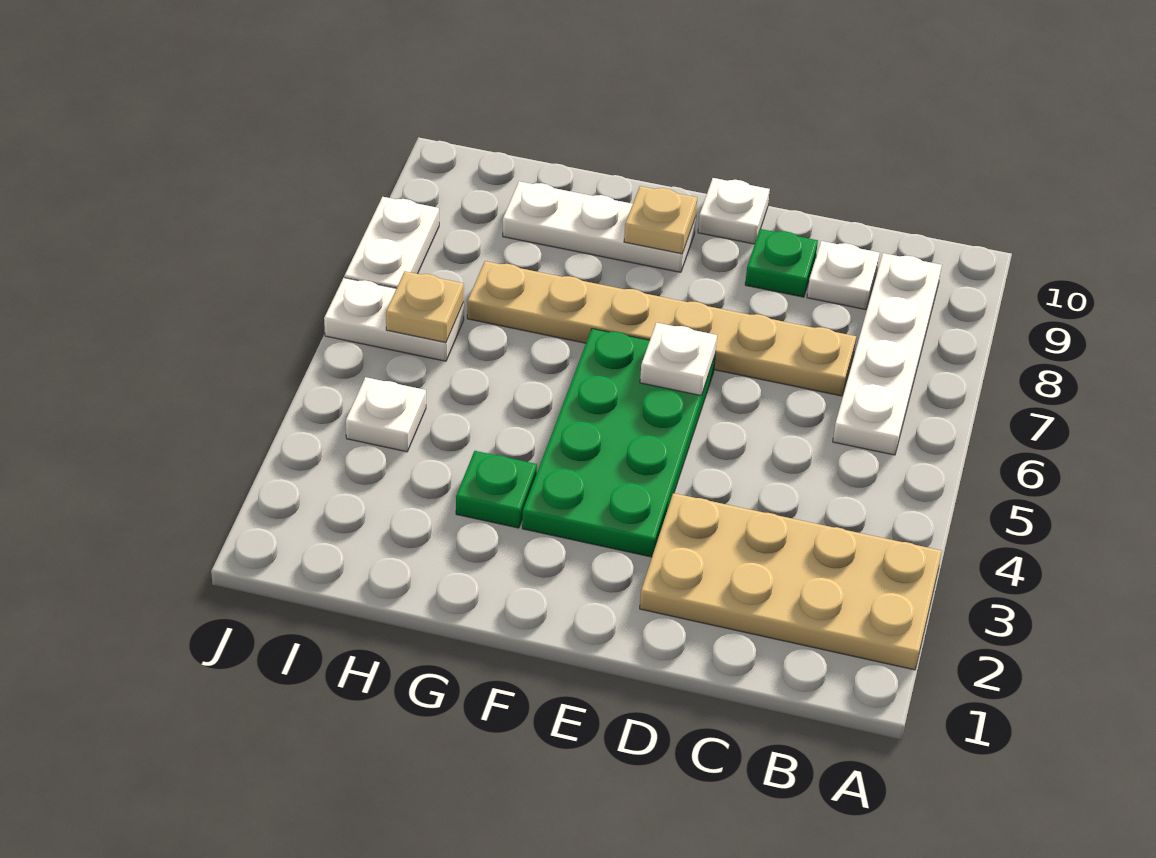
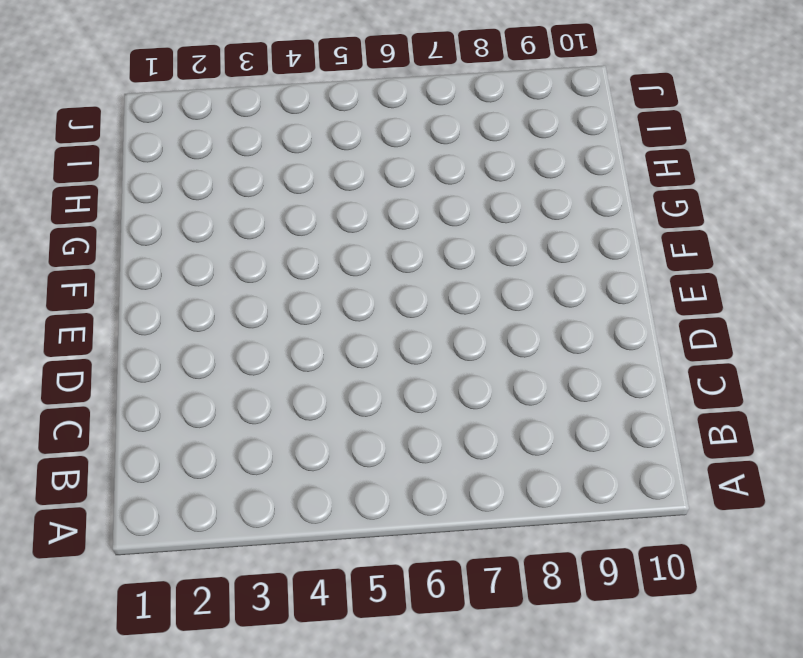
none -> tan plate A2:D3 level 1
none -> white plate B6:B9 level 1
none -> tan plate C7:H7 level 1

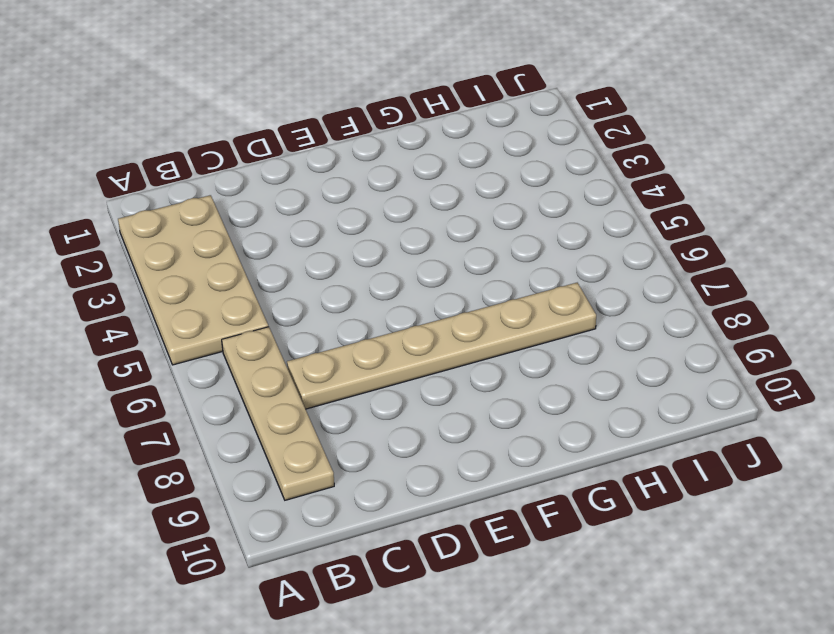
tan plate A2:B5 level 1 -> tan plate A2:D3 level 1
tan plate B6:B9 level 1 -> white plate B6:B9 level 1
none -> white plate C9 level 1
none -> green plate D9 level 1
none -> green plate E3:F6 level 1

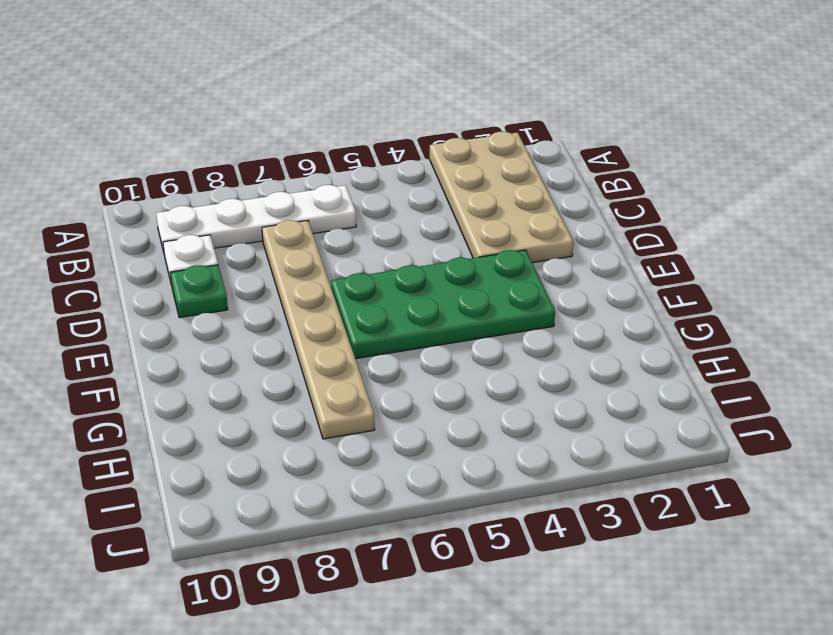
none -> white plate E10 level 1
none -> white plate F9:H9 level 1
none -> green plate G3 level 1

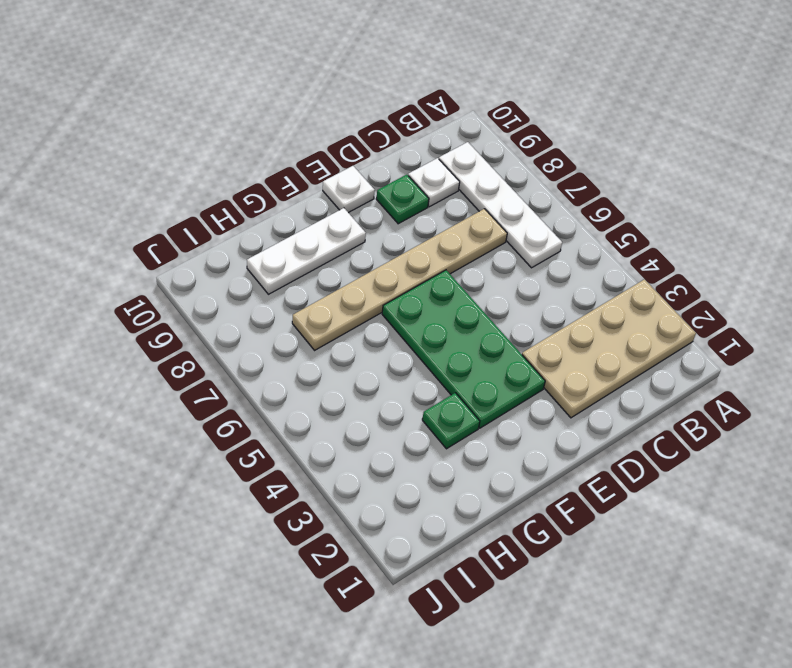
none -> white plate I4 level 1
none -> white plate I6:J6 level 1
none -> white plate J7:J8 level 1

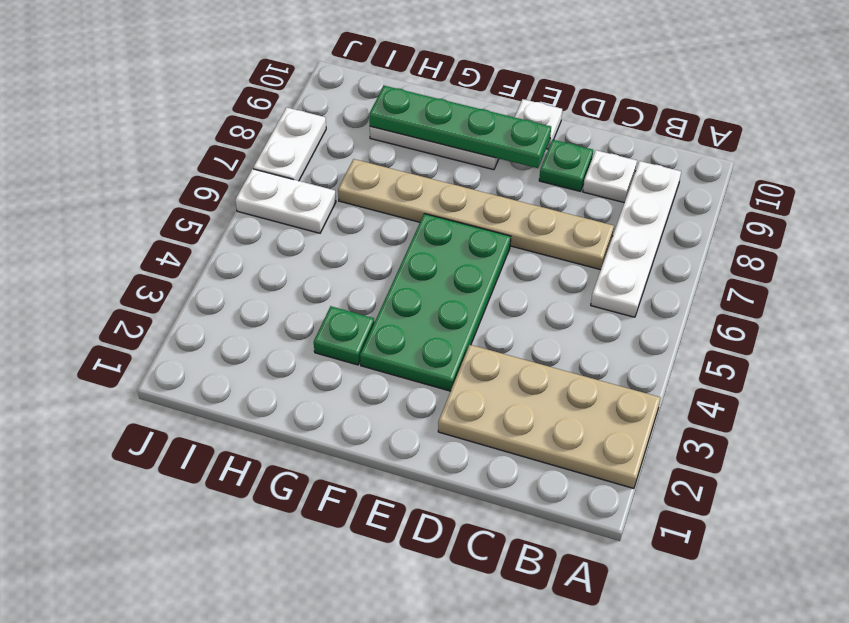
green plate E9:H9 level 2 -> tan plate F9 level 2
none -> white plate I4 level 1
none -> white plate E6 level 2
none -> tan plate I6 level 2

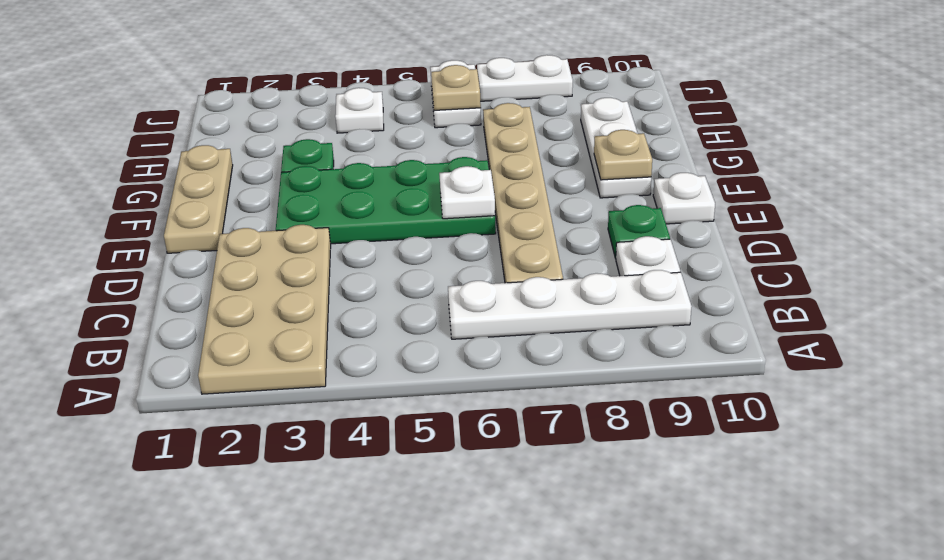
tan plate E1:G1 level 1 -> none

